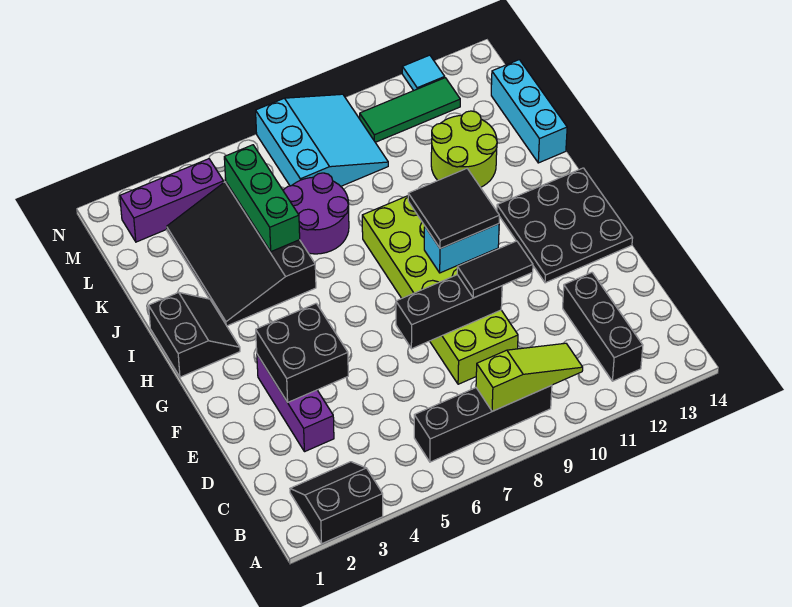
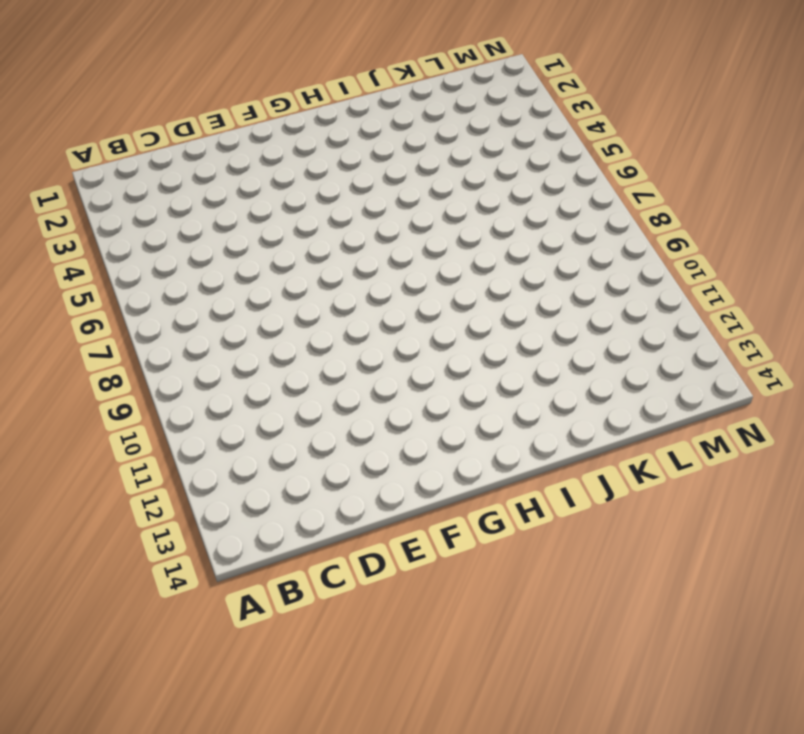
none -> black slope A2:B3 level 1 top A
none -> black brick B6:B9 level 1
none -> black brick B12:D12 level 1

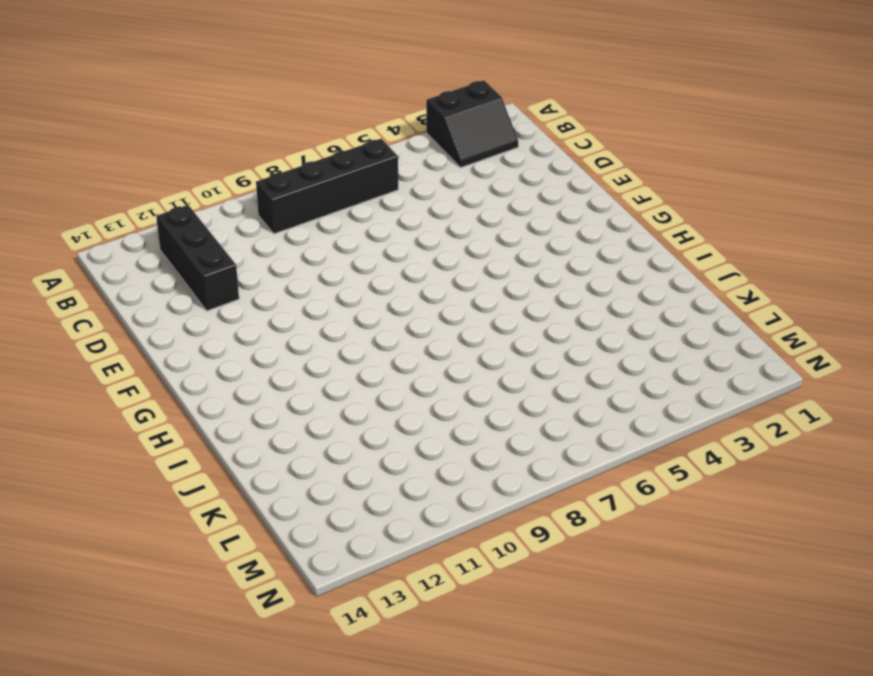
none -> purple brick D3:F3 level 1
none -> lime brick D8:I9 level 1
none -> black plate F12:H14 level 1

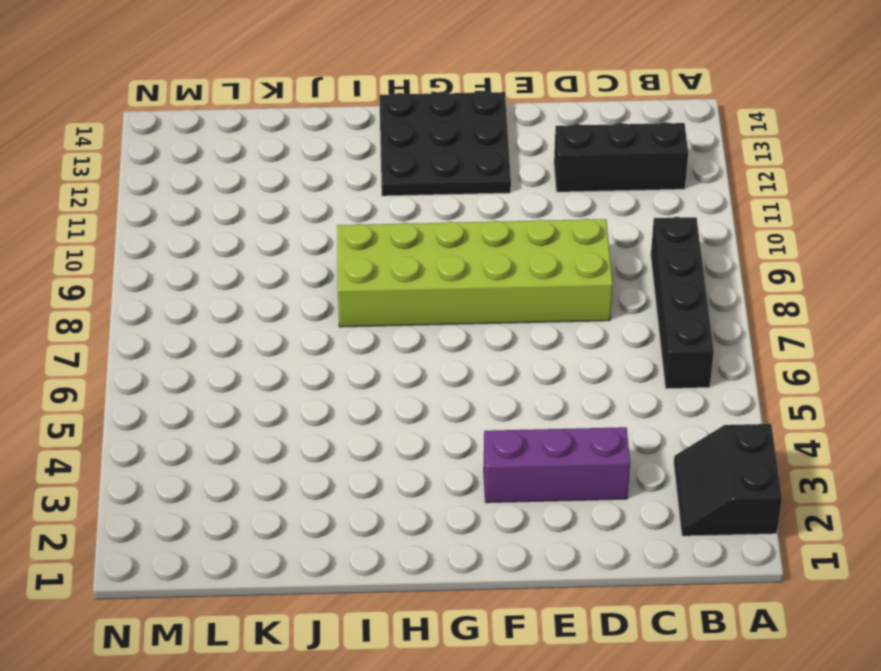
none -> black slope H1:I2 level 1 top 1
none -> black slope I3:L5 level 1 top 5
none -> purple round brick J6:K7 level 1

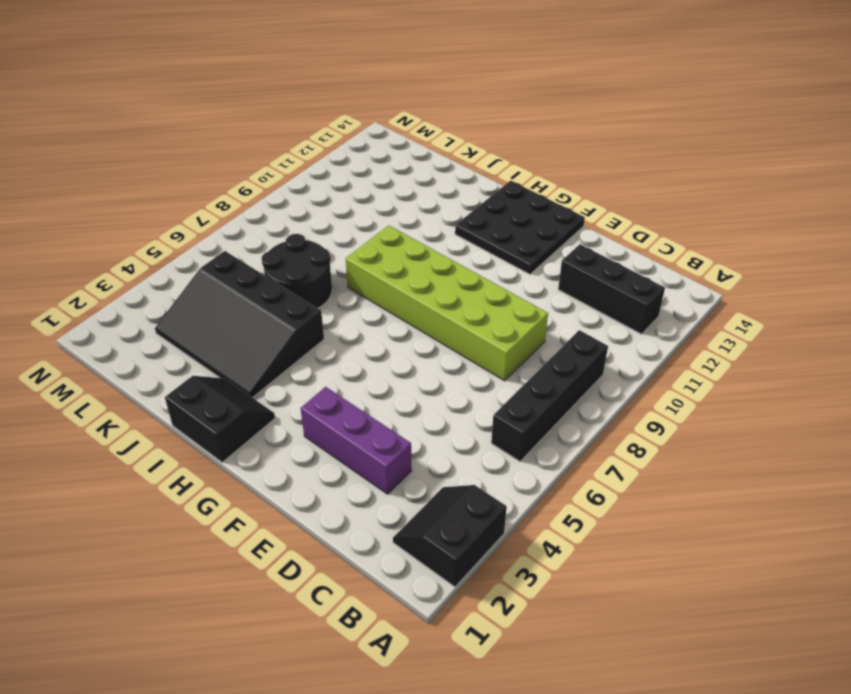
black round brick J6:K7 level 1 -> purple round brick J6:K7 level 1
none -> lime round brick J11:K12 level 1
none -> cyan brick J14:L14 level 1
none -> cyan slope L7:N9 level 1 top 7

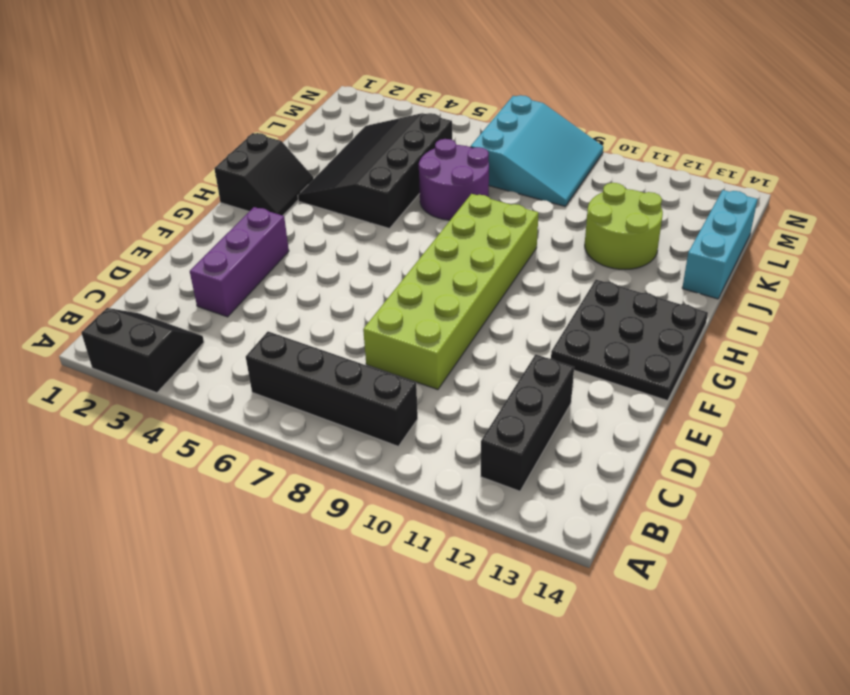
none -> purple brick M2:M4 level 1
none -> green tile M10:M12 level 1
none -> cyan tile N12 level 1

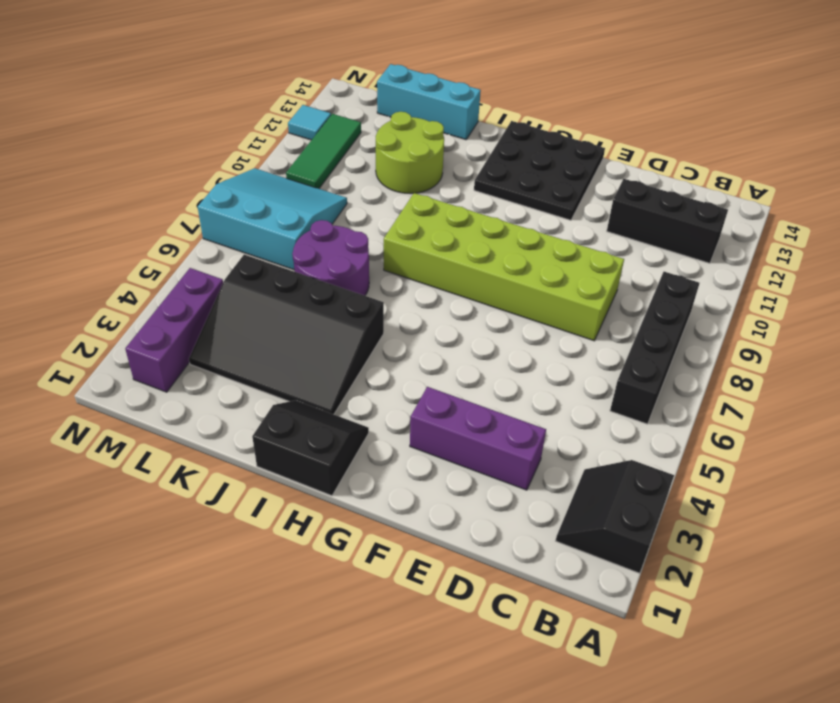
none -> lime slope B8:B10 level 2 top 8
none -> black brick E3:F4 level 2
none -> black brick E7:E9 level 2

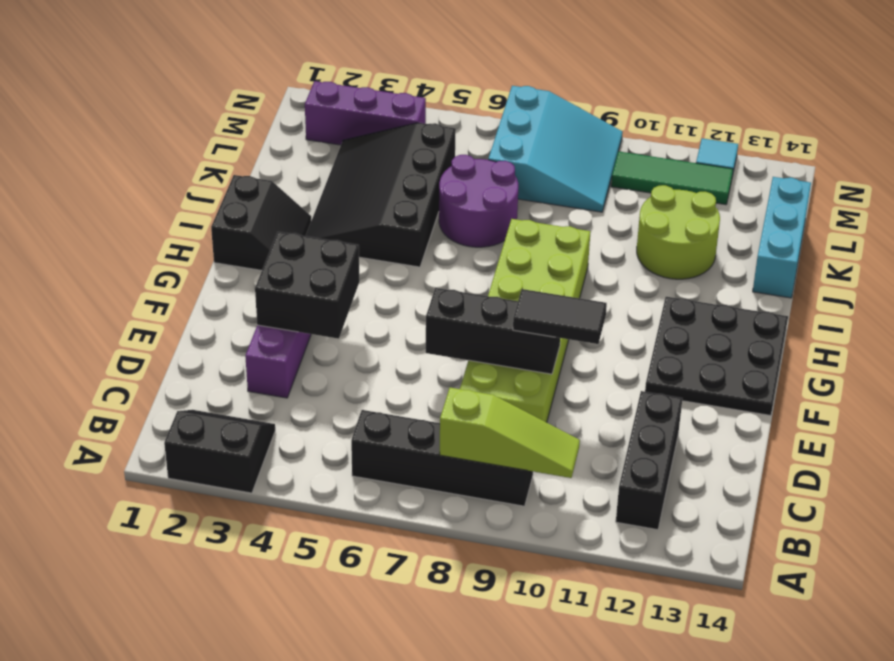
none -> cyan brick G9:G10 level 2
none -> green brick J5:L5 level 2
none -> black tile G9:H10 level 3

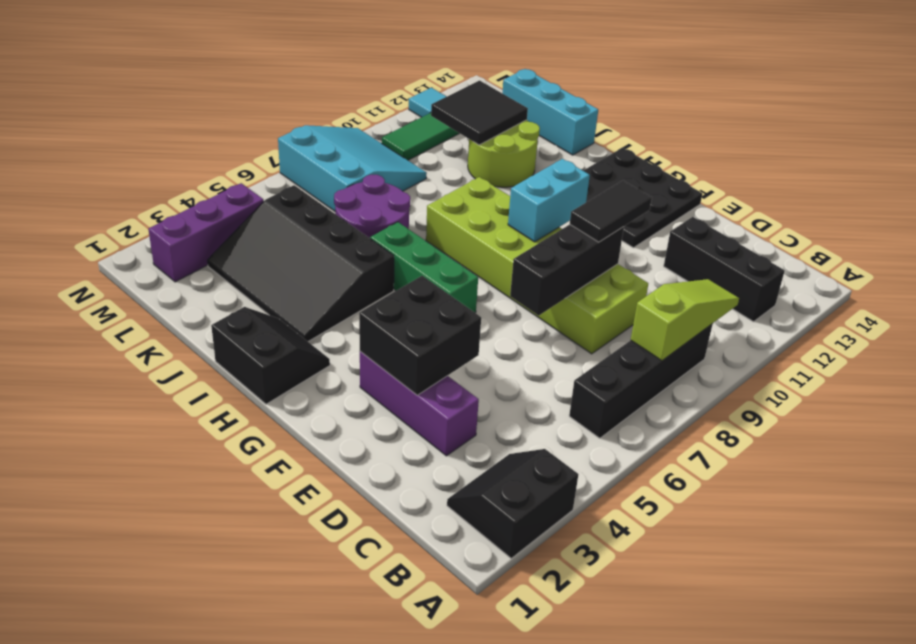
green brick G6:I6 level 1 -> green brick J5:L5 level 2
black tile K11:L12 level 2 -> black tile G9:H10 level 3

